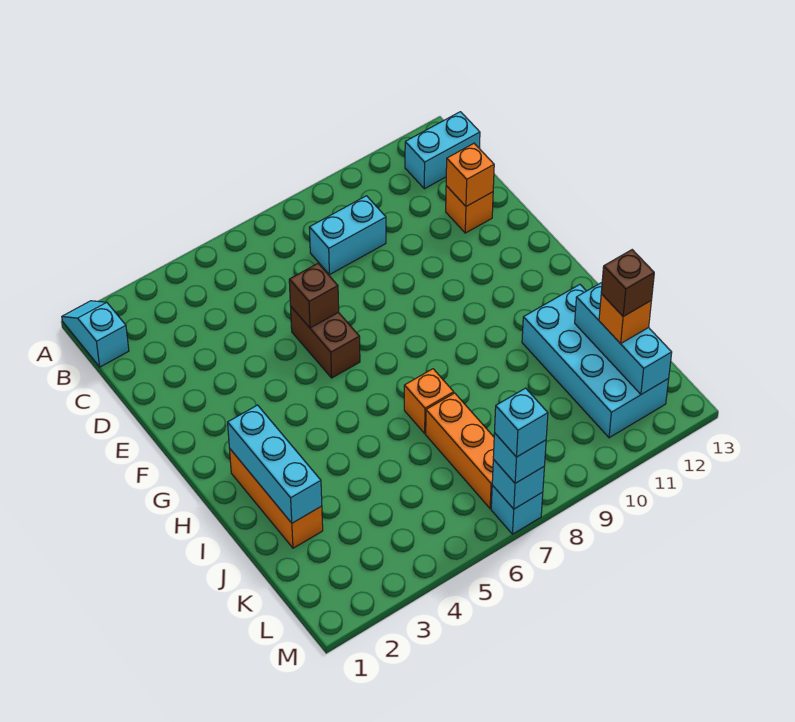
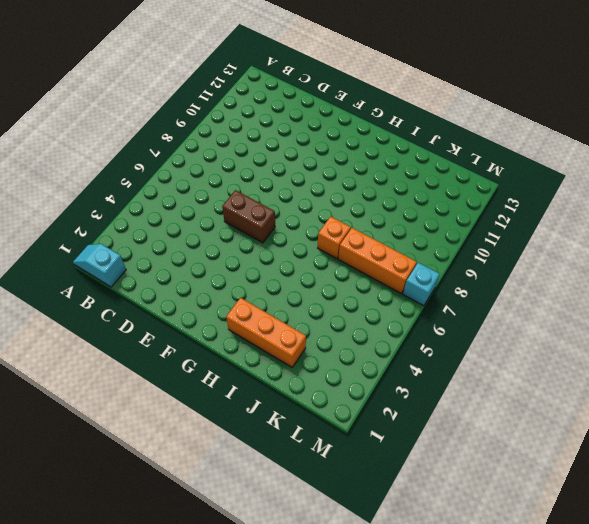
none -> cyan brick B12:B13 level 1
none -> cyan brick C8:C9 level 1
none -> orange brick D12 level 1

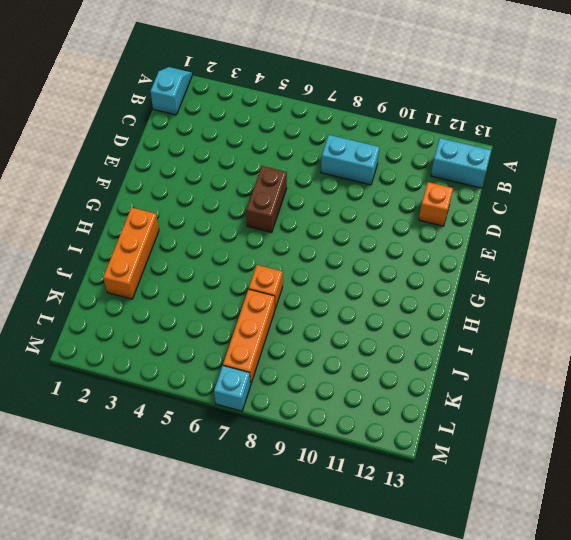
none -> cyan brick I11:L12 level 1
none -> orange brick D12 level 2
none -> brown brick E6 level 2

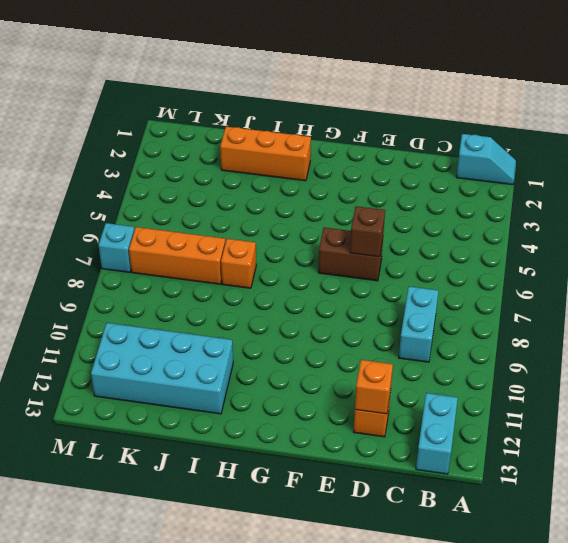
none -> cyan brick H2:J2 level 2
none -> cyan brick J12:L12 level 2
none -> cyan brick M7 level 2

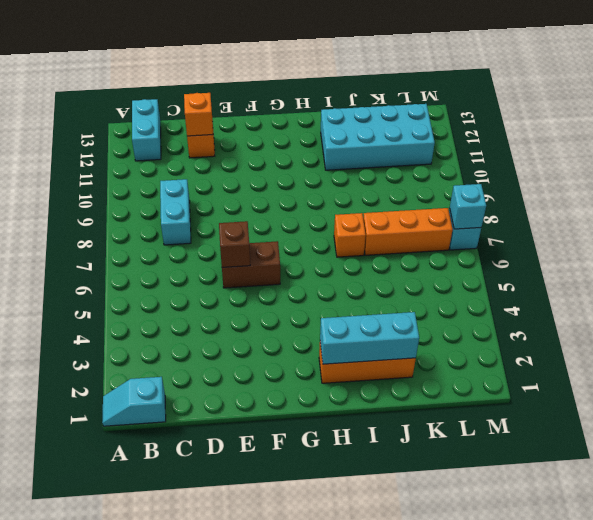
none -> cyan brick J12:L12 level 2
none -> orange brick K12 level 3
none -> cyan brick M7 level 3

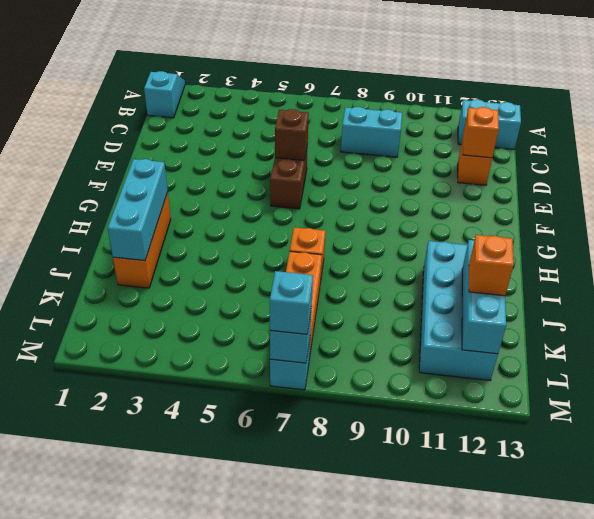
none -> brown brick K12 level 4
none -> cyan brick M7 level 4

